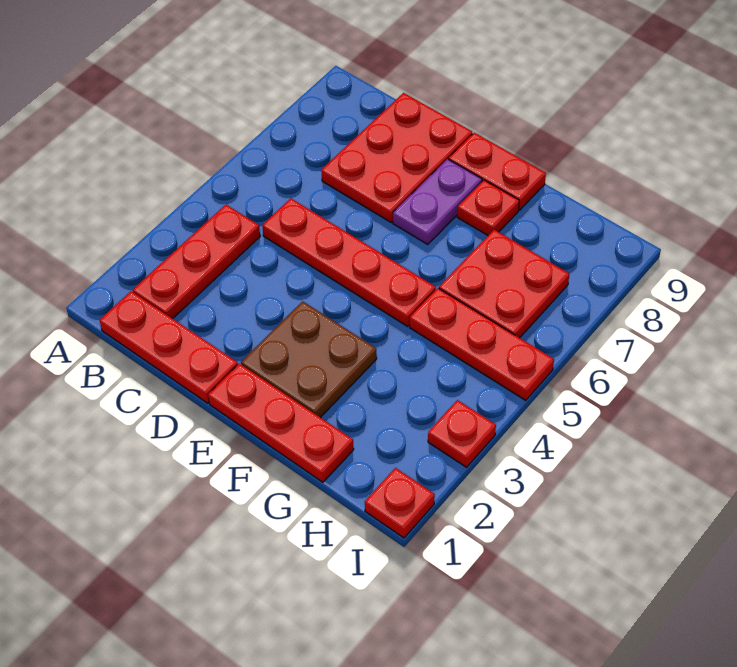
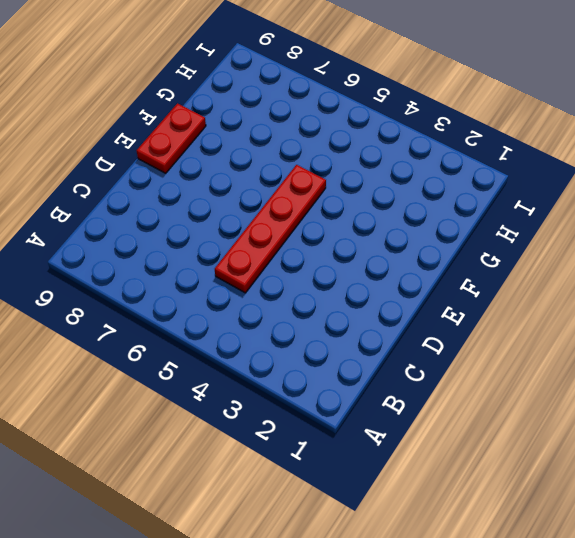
none -> red plate B1:D1 level 1
none -> red plate B2:B4 level 1
none -> red plate C7:D9 level 1

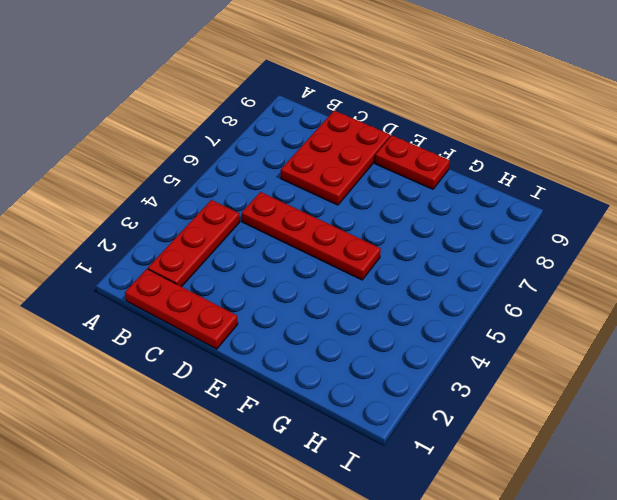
none -> red plate E1:G1 level 1
none -> brown plate E2:F3 level 1
none -> purple plate E7:E8 level 1

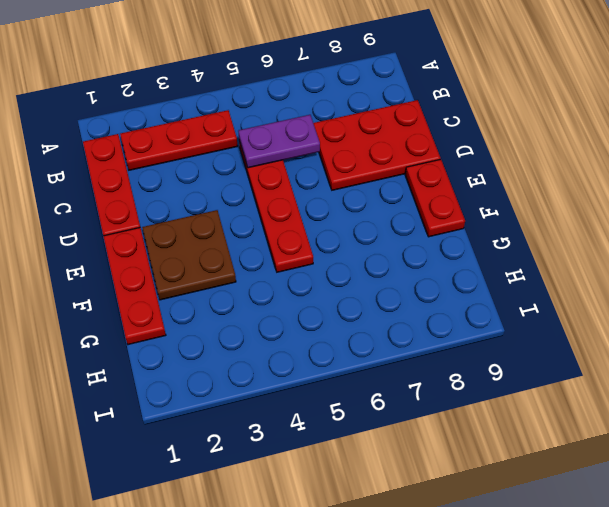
purple plate C5:C6 level 2 -> purple plate E7:E8 level 1
none -> red plate F8 level 1
none -> red plate G5:I5 level 1
none -> red plate G6:H7 level 1

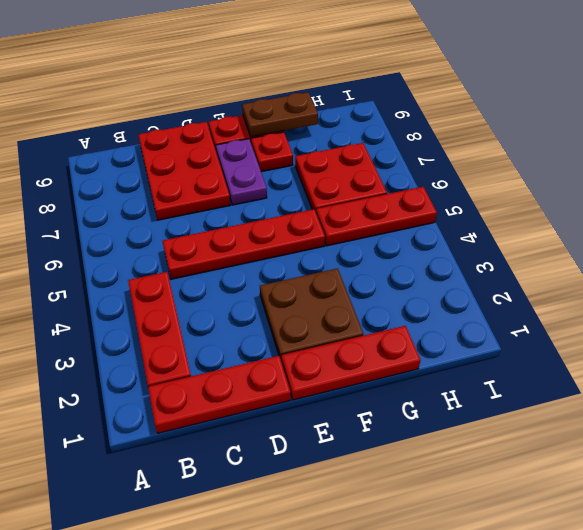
brown plate F9:G9 level 2 -> none
none -> red plate I1 level 1
none -> red plate I3 level 1

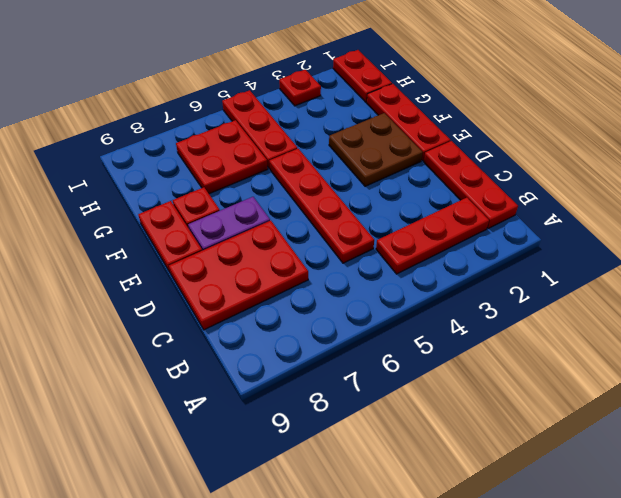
red plate H1:I1 level 1 -> red plate I1 level 1

